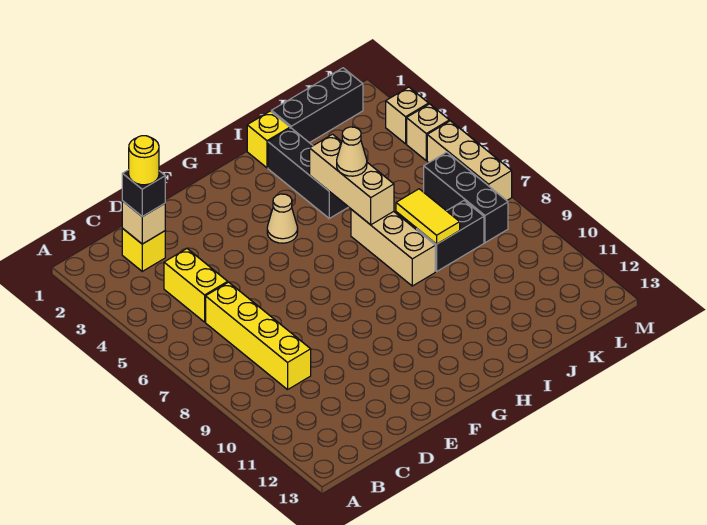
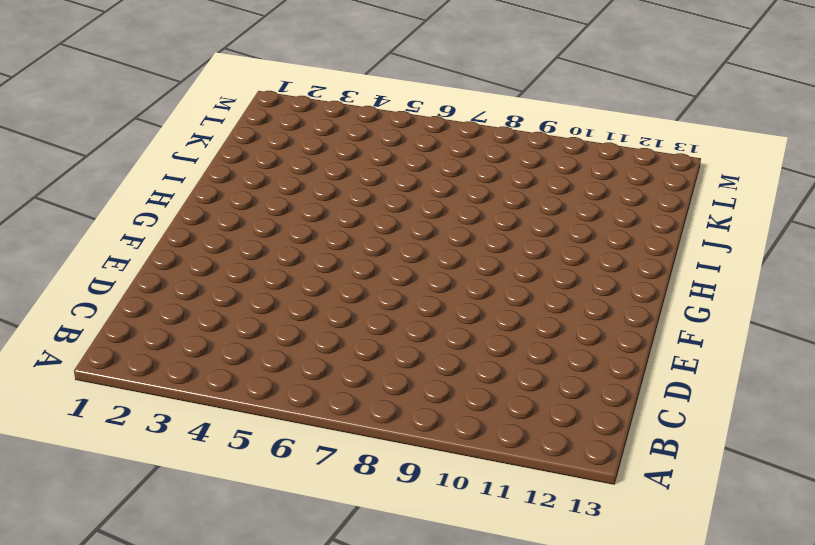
none -> yellow brick C2 level 1
none -> yellow brick C4:C5 level 1
none -> yellow brick C6:C9 level 1

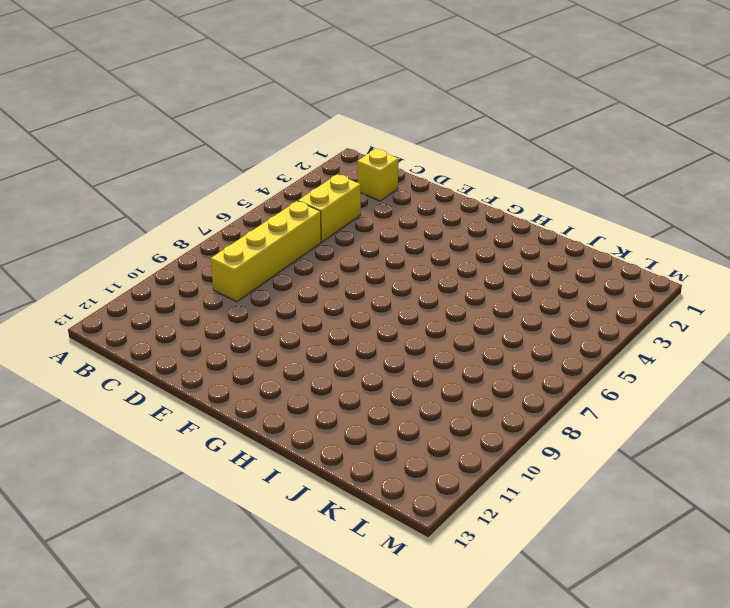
none -> tan cone G4 level 1
none -> yellow brick I1 level 1
none -> black brick I2:I4 level 1

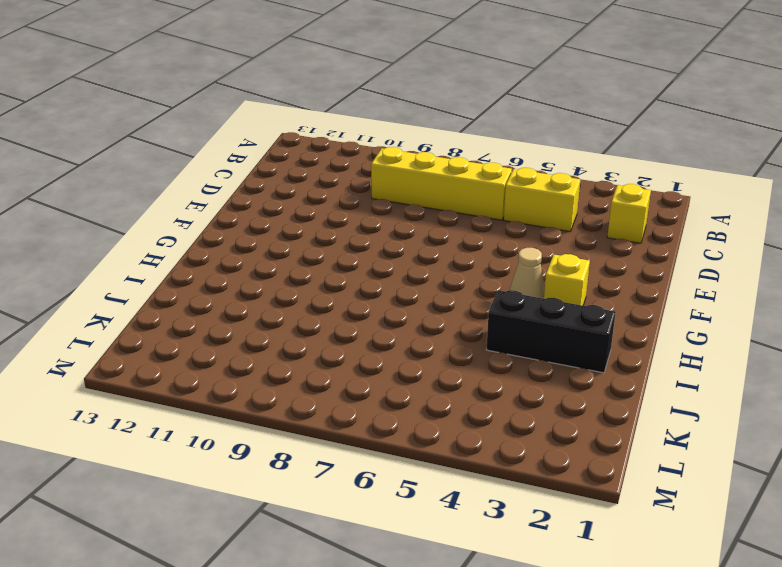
yellow brick G3 level 1 -> yellow brick I1 level 1
none -> tan brick I6:I8 level 1
none -> black brick J1:L1 level 1
none -> black brick J8:K8 level 1

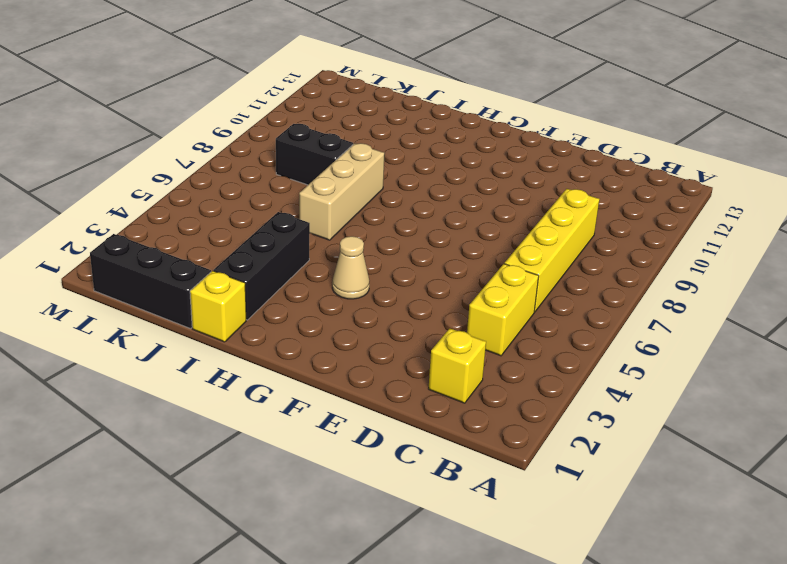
none -> black brick L6:L8 level 1
none -> tan brick M3 level 1
none -> tan brick M4 level 1

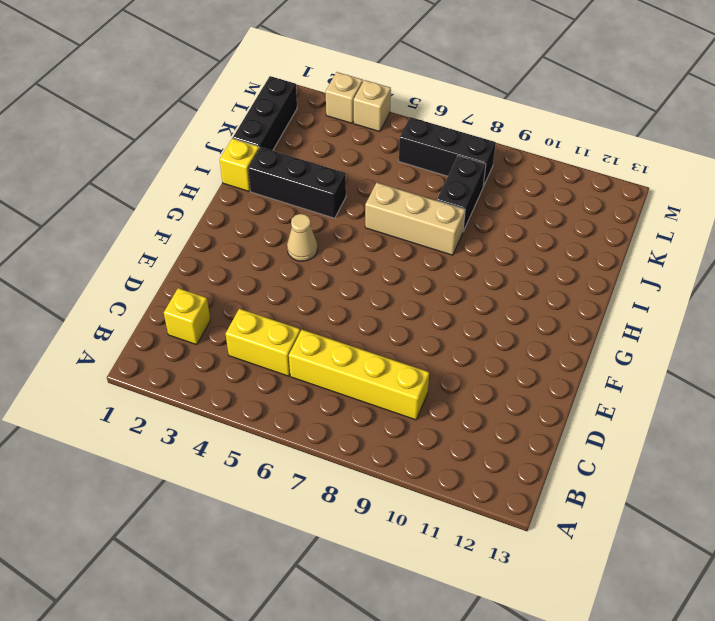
none -> tan brick M5:M7 level 1
none -> tan brick C2 level 2
none -> tan brick I4:I6 level 2

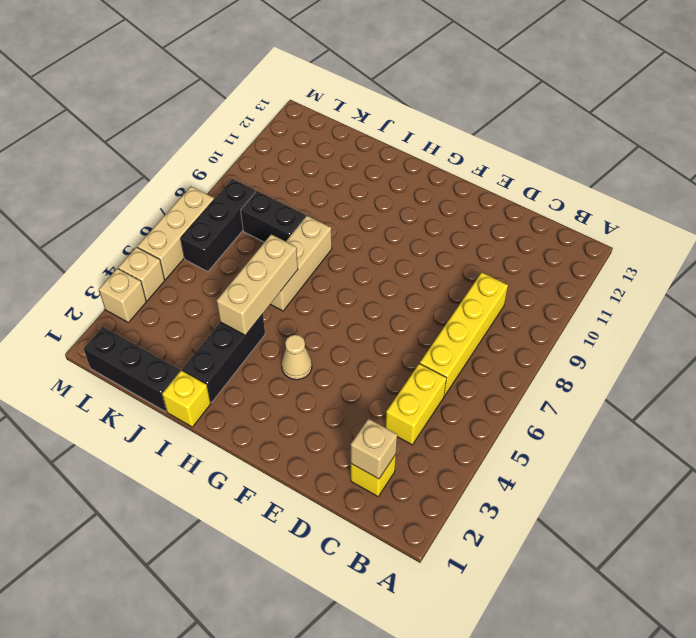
none -> yellow tile J7:J8 level 2
none -> black brick C2 level 3
none -> tan cone I5 level 3

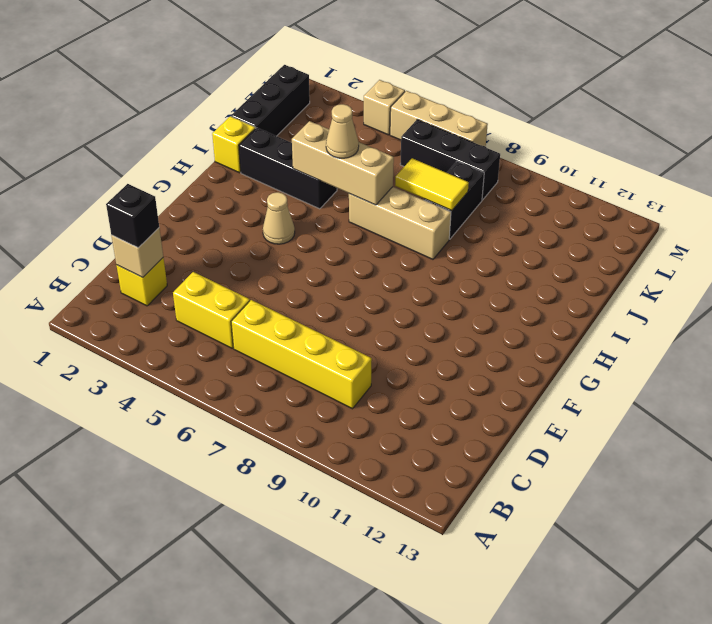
none -> tan brick M3 level 1
none -> yellow round brick C2 level 4

